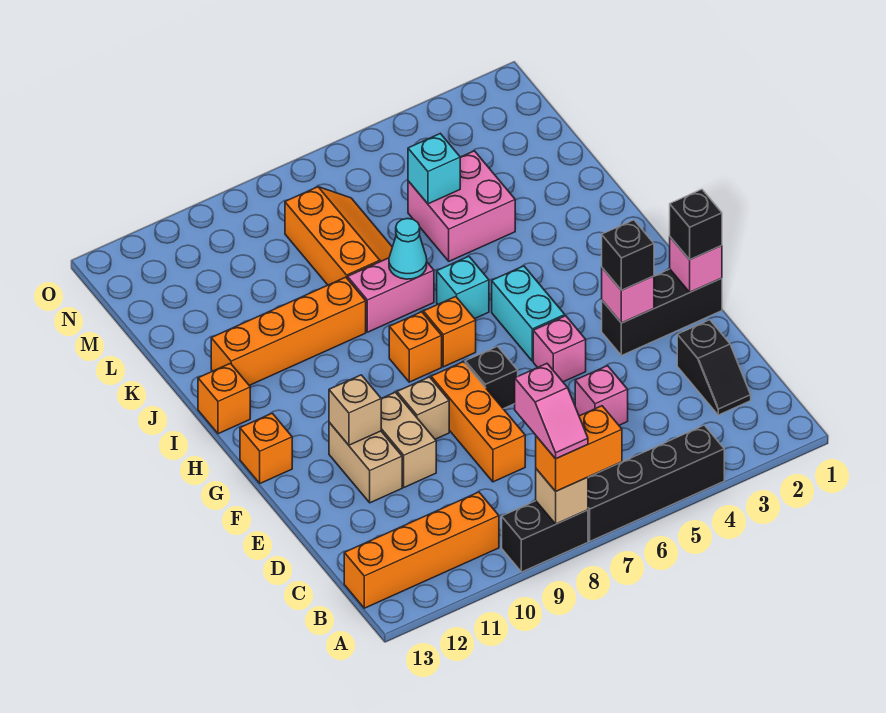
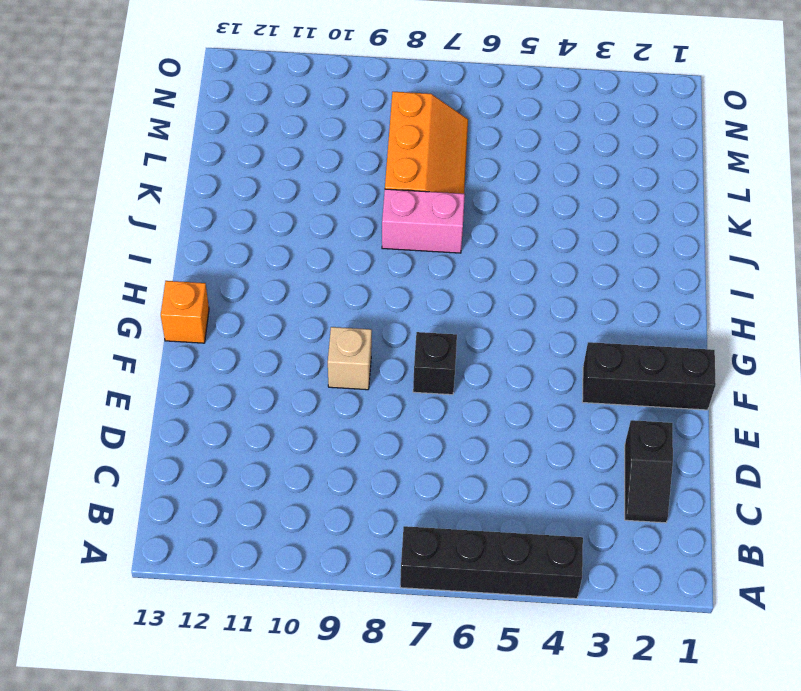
none -> black brick A8:A9 level 1
none -> orange brick B10:B13 level 1
none -> pink brick D5 level 1
none -> orange brick D8:F8 level 1

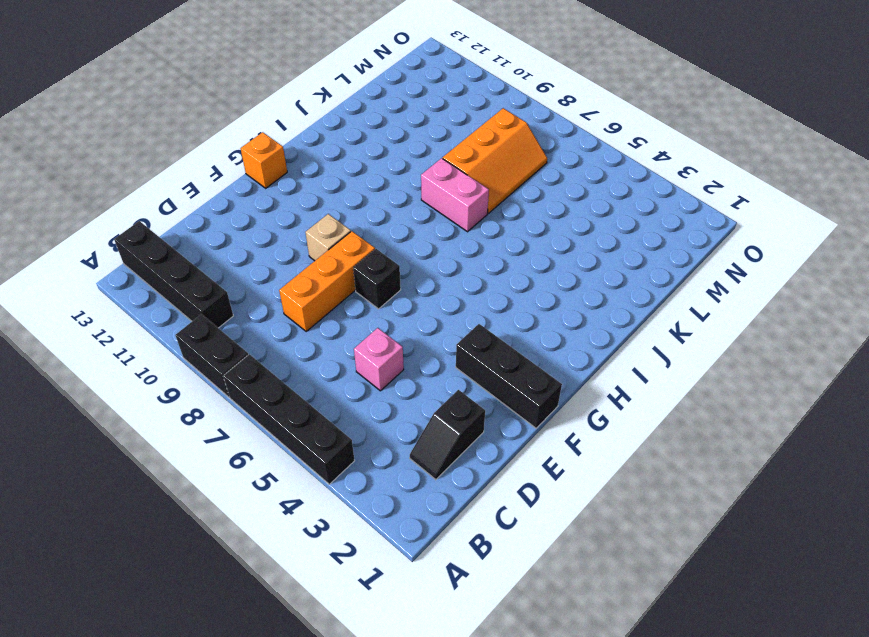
black brick B10:B13 level 1 -> orange brick B10:B13 level 1
none -> tan brick E10:F10 level 1
none -> tan brick E11:F11 level 1
none -> pink brick F5 level 1
none -> cyan brick G5:H5 level 1

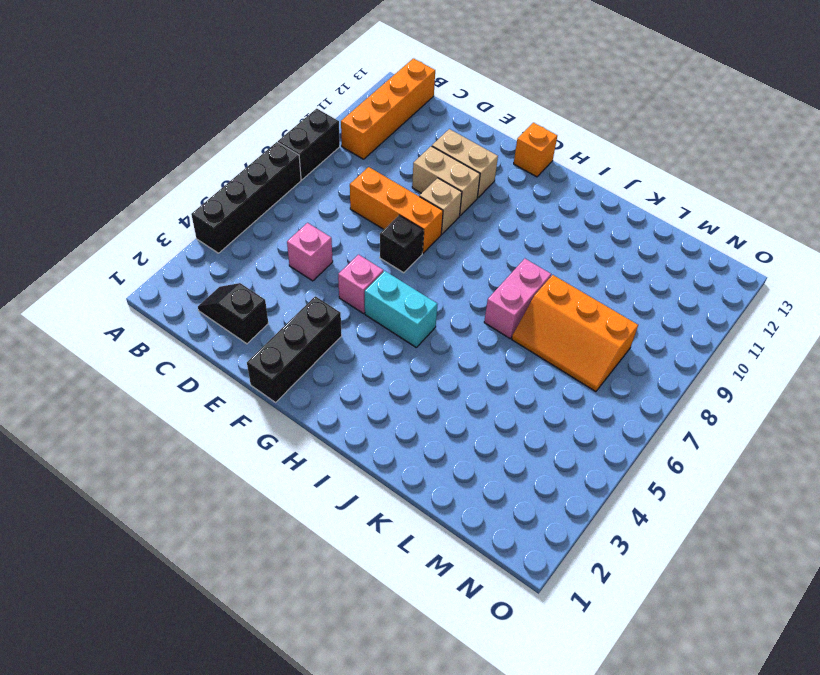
none -> orange brick H7 level 1
none -> orange brick H8 level 1
none -> cyan brick I6 level 1
none -> orange brick I13 level 1

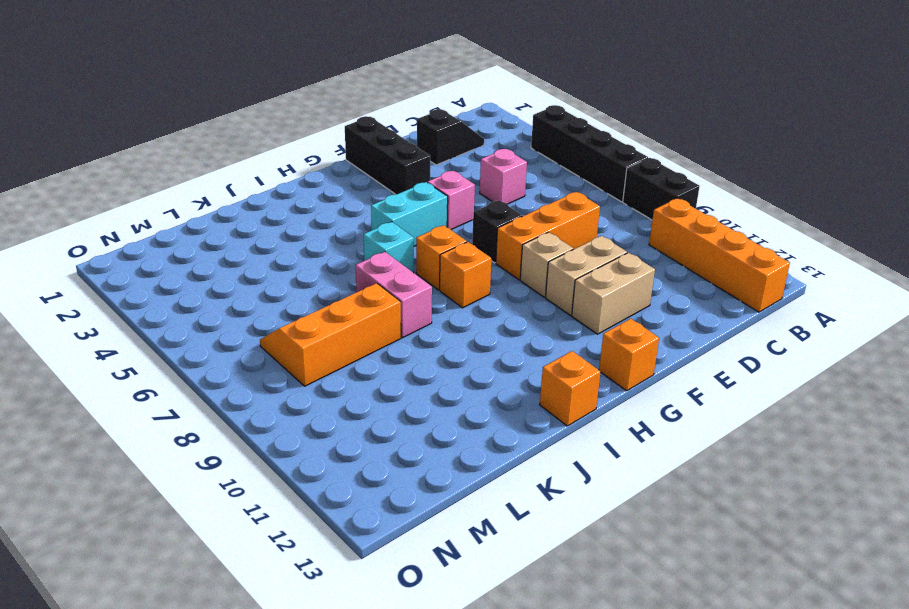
none -> orange brick J9:J12 level 1
none -> pink brick K4:L5 level 1
none -> tan brick A8 level 2
none -> pink brick F1 level 2

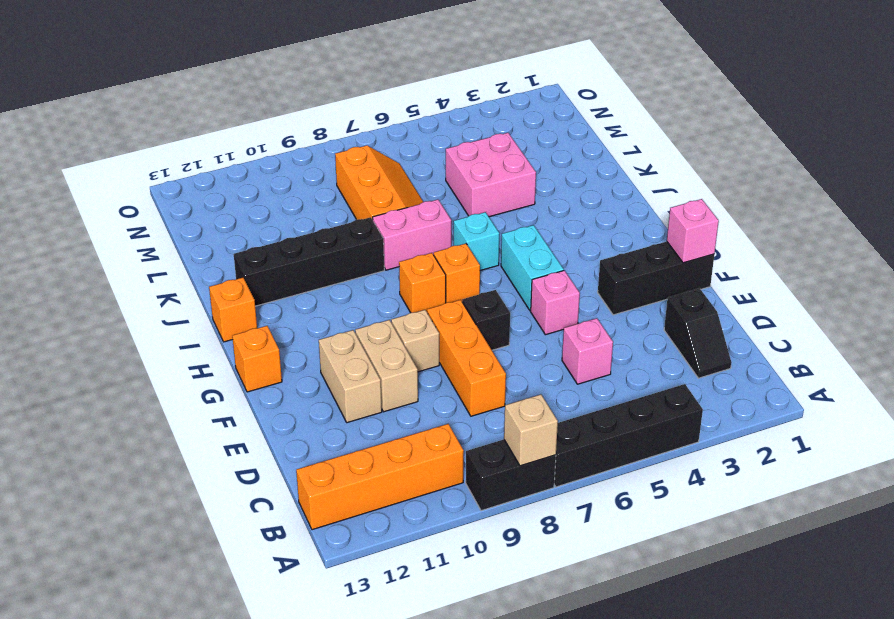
black brick J9:J12 level 1 -> orange brick J9:J12 level 1
none -> pink brick F3 level 2
none -> tan brick F11 level 2
none -> cyan cone J7 level 2
none -> cyan brick L5 level 2

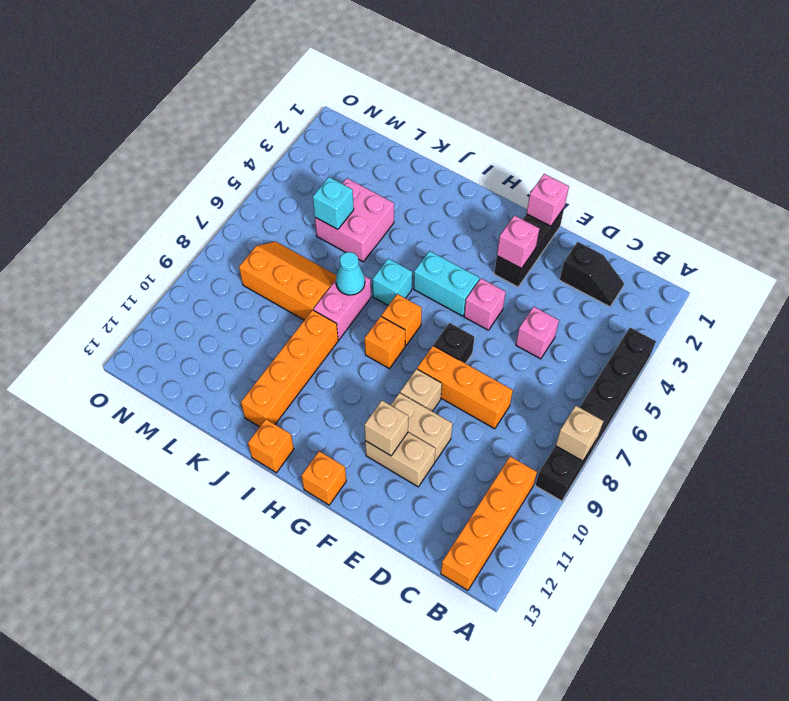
none -> orange brick A7:A8 level 3
none -> black brick F1 level 3
none -> black brick F3 level 3
none -> pink slope A8:B8 level 4 top B

